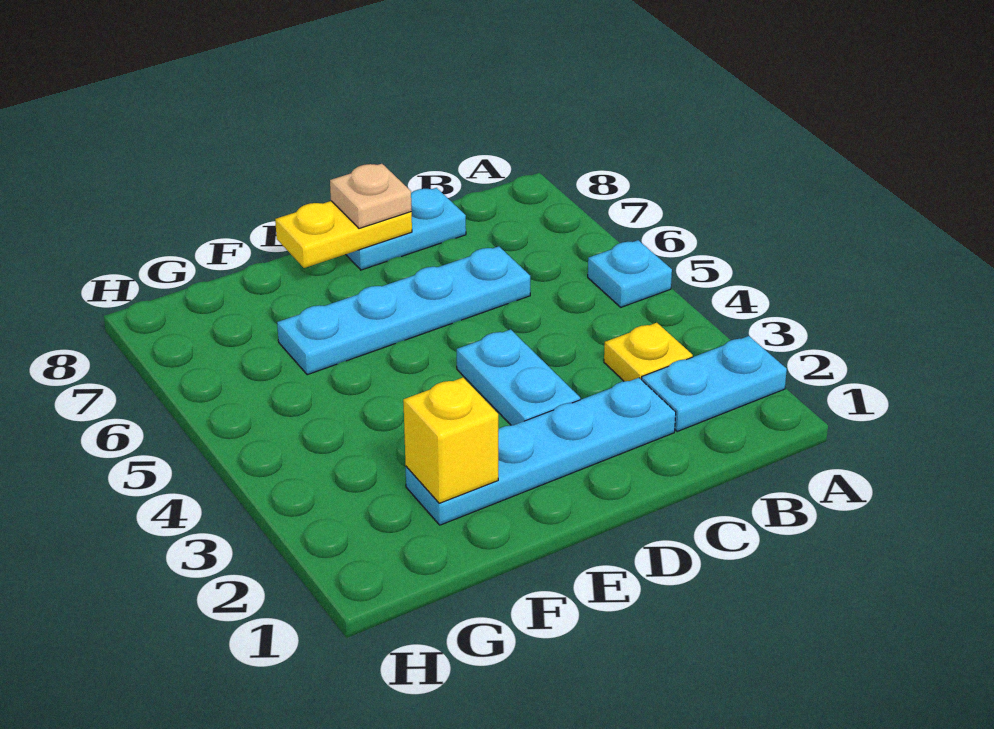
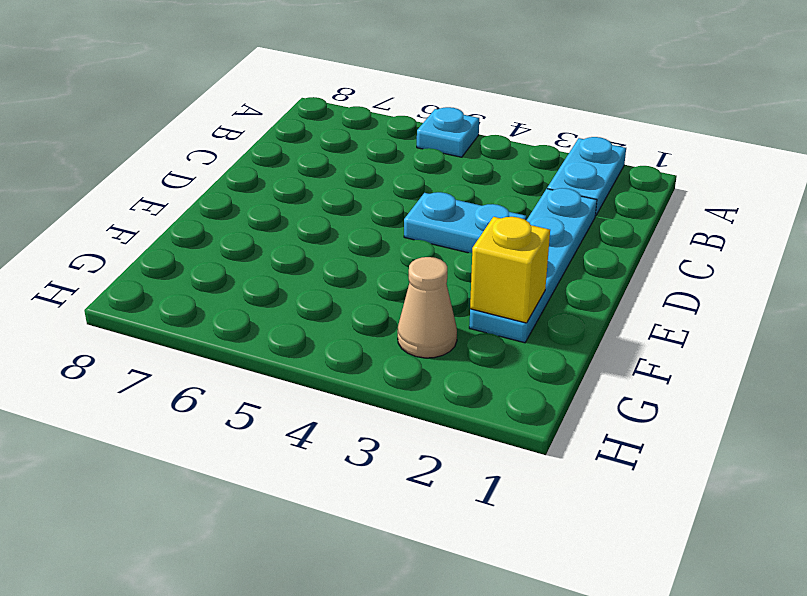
tan cone G3 level 1 -> none
none -> yellow plate B3 level 1
none -> cyan plate C6:F6 level 1

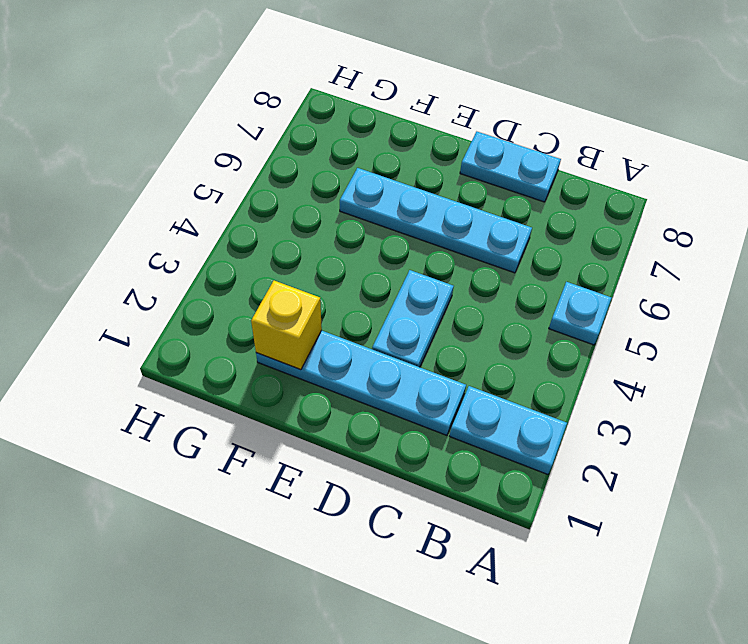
none -> yellow plate B3 level 1
none -> yellow plate D8:E8 level 2

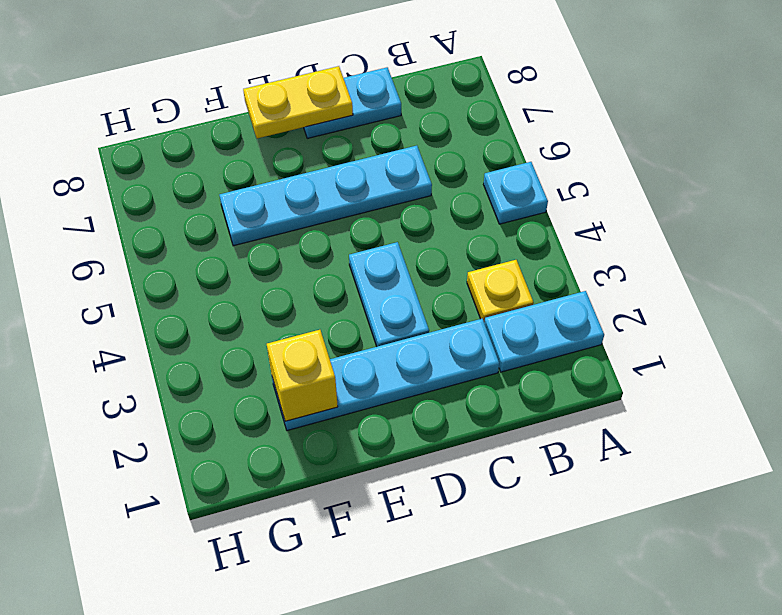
none -> tan plate D8 level 3

